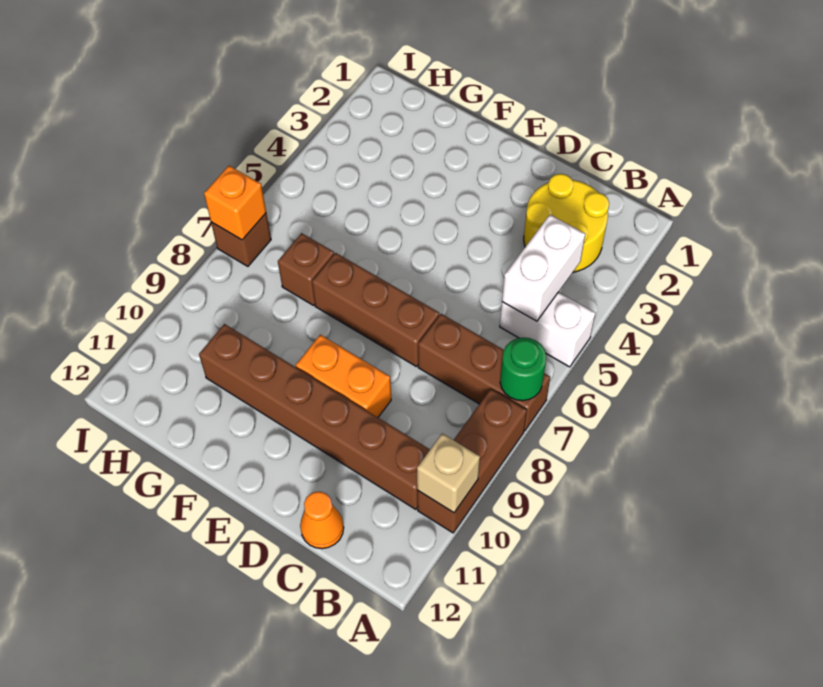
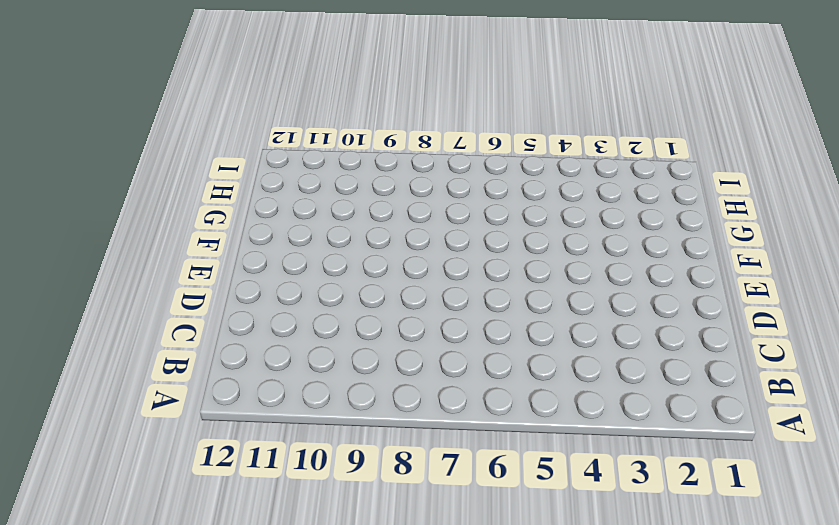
none -> white brick A5:B5 level 1
none -> brown brick A7:C7 level 1
none -> brown brick A8:A10 level 1

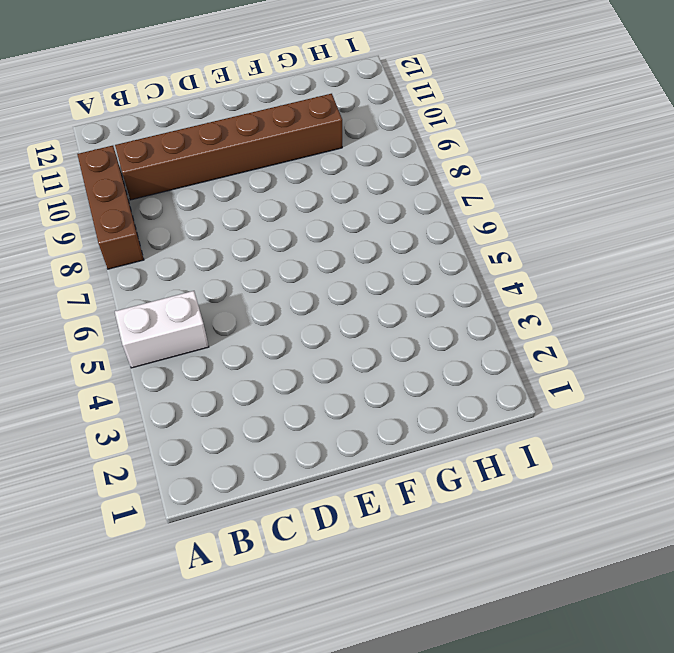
none -> brown brick A7:C7 level 1
none -> yellow round brick B2:C3 level 1
none -> orange cone C12 level 1

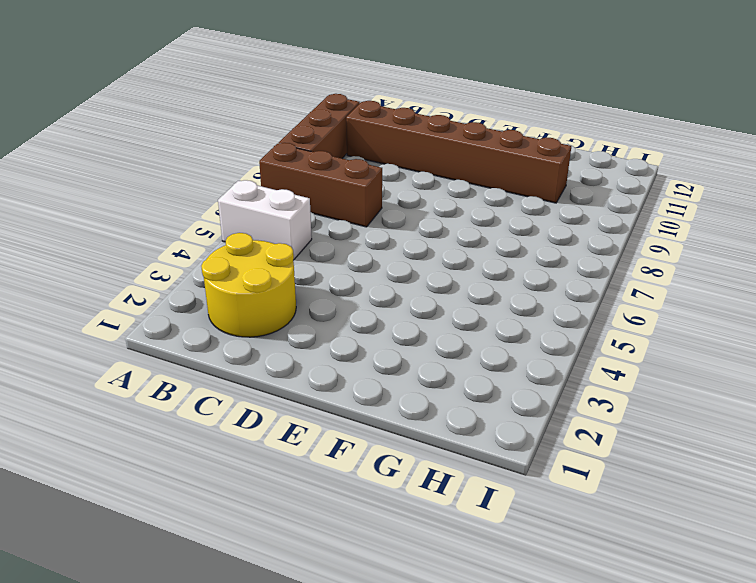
none -> orange cone C12 level 1
none -> brown brick D7:F7 level 1
none -> orange brick D9:E9 level 1

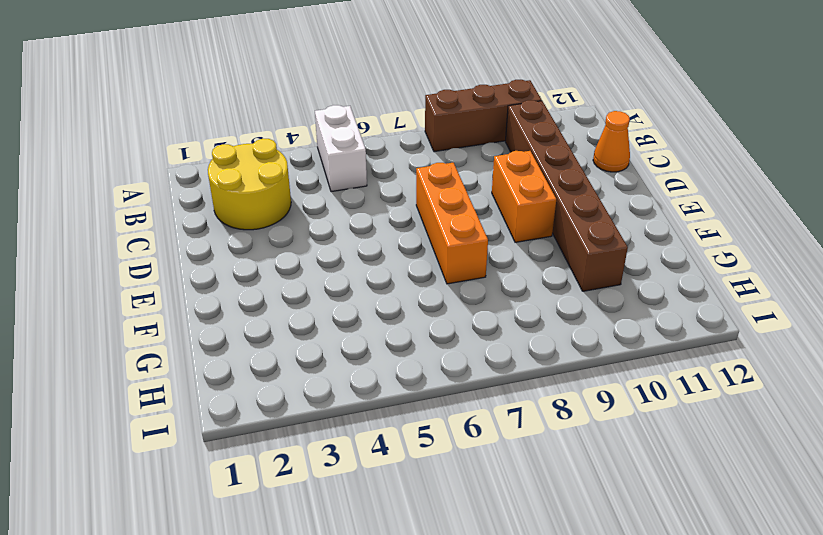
orange brick D7:F7 level 1 -> brown brick D7:F7 level 1
none -> brown brick A7:C7 level 1
none -> brown brick G7 level 1
none -> brown brick I7 level 1

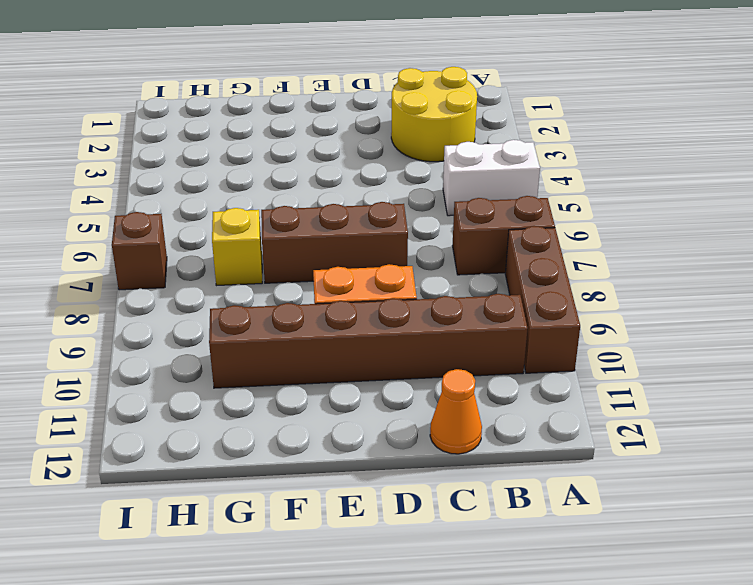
brown brick A7:B7 level 1 -> brown brick A7:C7 level 1
yellow brick G7 level 1 -> brown brick G7 level 1
none -> green round brick A7 level 2
none -> tan brick A10 level 2
none -> white brick B4:B5 level 2

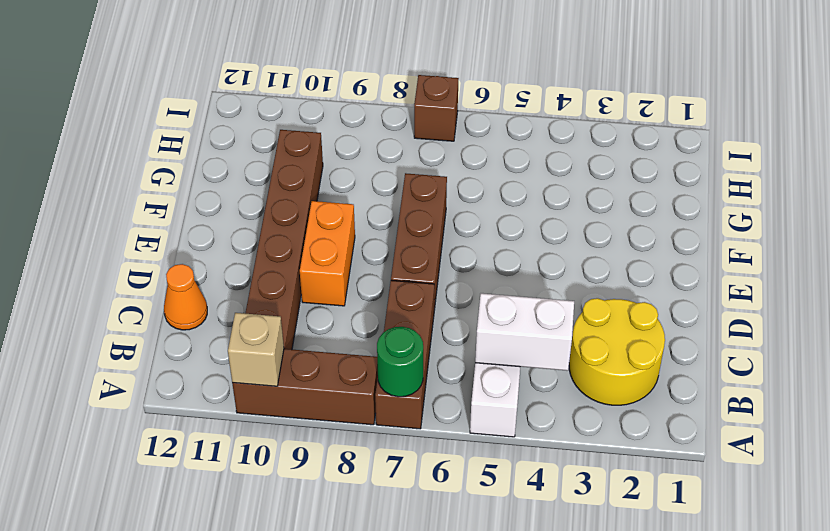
none -> brown brick G7 level 1
none -> orange brick I7 level 2

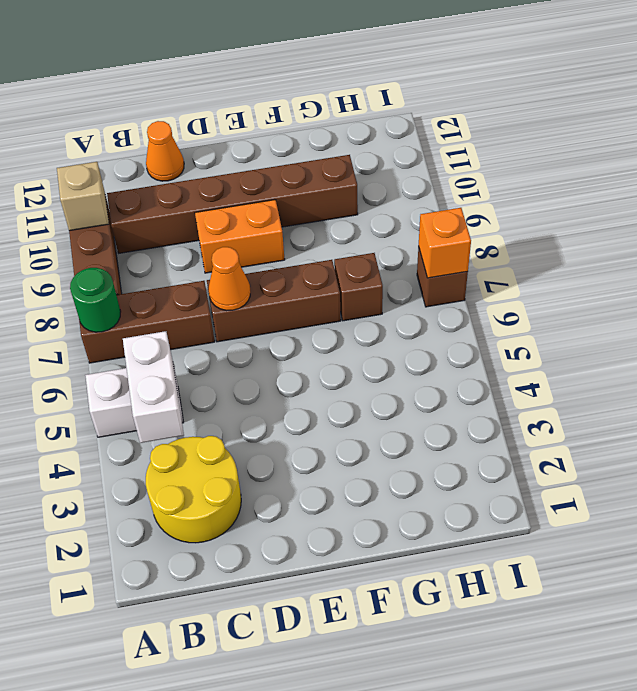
orange cone D7 level 2 -> none

